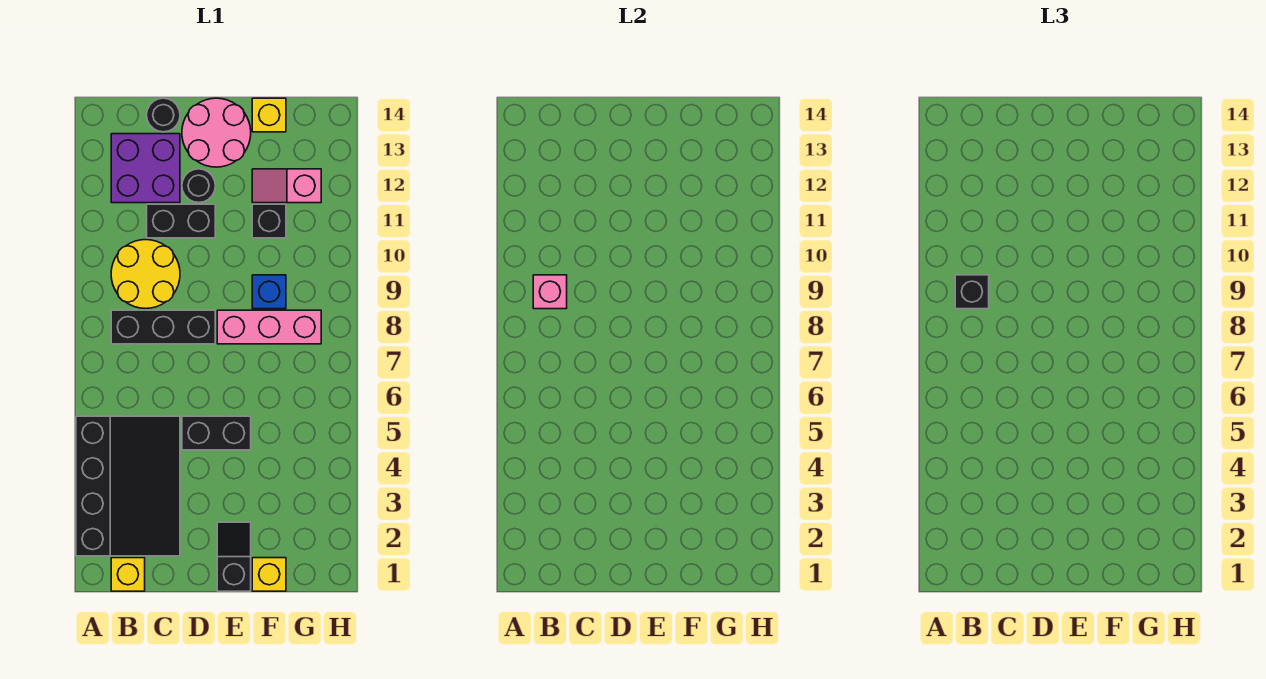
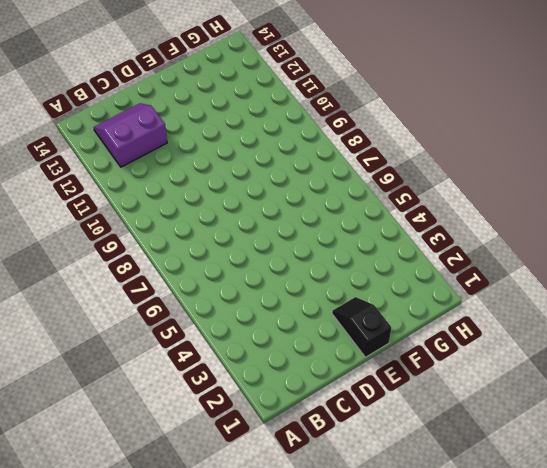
purple slope B12:C13 level 1 top 12 -> purple brick B12:C13 level 1
none -> black slope A2:C5 level 1 top A
none -> yellow brick B1 level 1
none -> black brick B8:D8 level 1

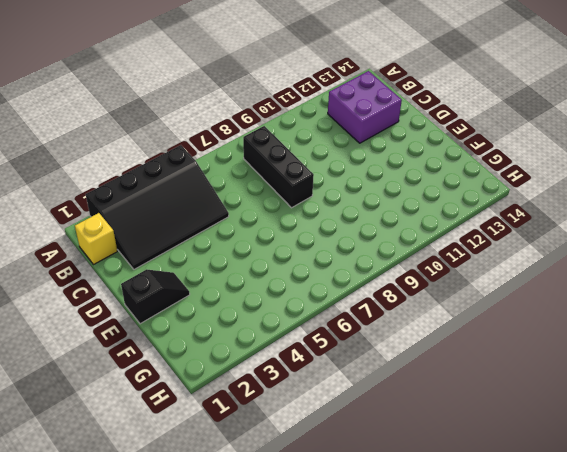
none -> yellow round brick B9:C10 level 1
none -> black brick C11:D11 level 1
none -> black round brick C14 level 1

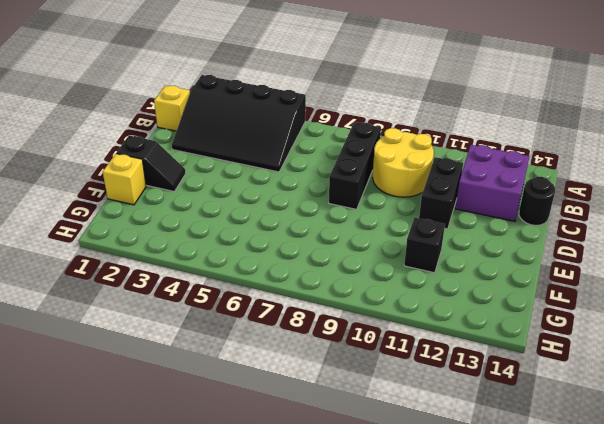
none -> black brick D5:E5 level 1
none -> black round brick D12 level 1
none -> pink round brick D13:E14 level 1

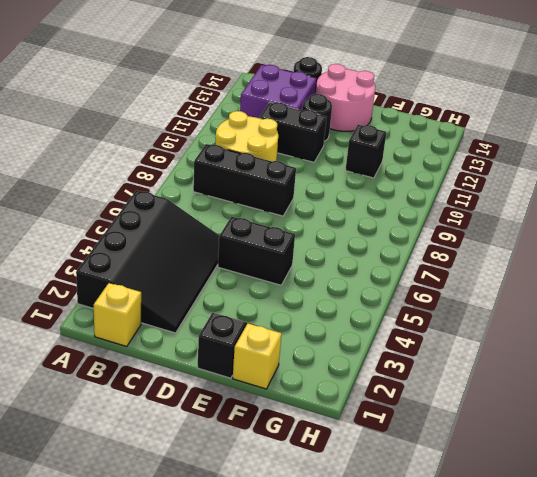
none -> pink brick E8:G8 level 1
none -> blue brick F9 level 1
none -> pink slope F12:G12 level 1 top G

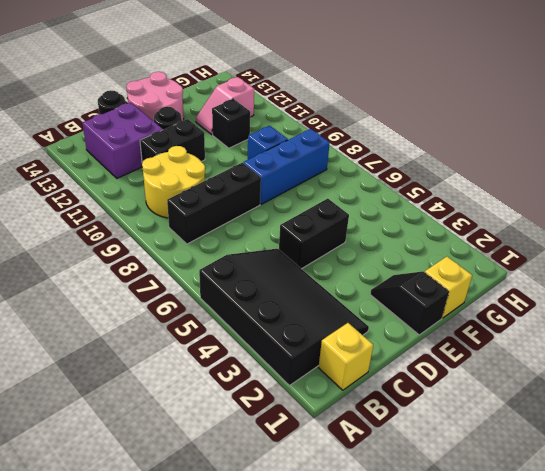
blue brick E8:G8 level 1 -> pink brick E8:G8 level 1
none -> yellow brick F14 level 1
none -> pink brick B9 level 2
none -> black brick B9 level 3

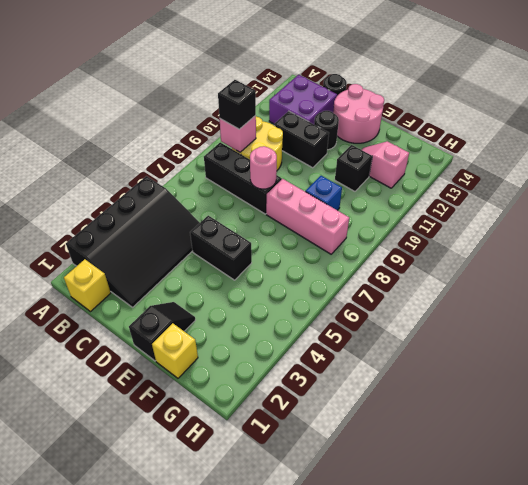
pink round brick D8 level 2 -> none
none -> yellow brick F14 level 1

